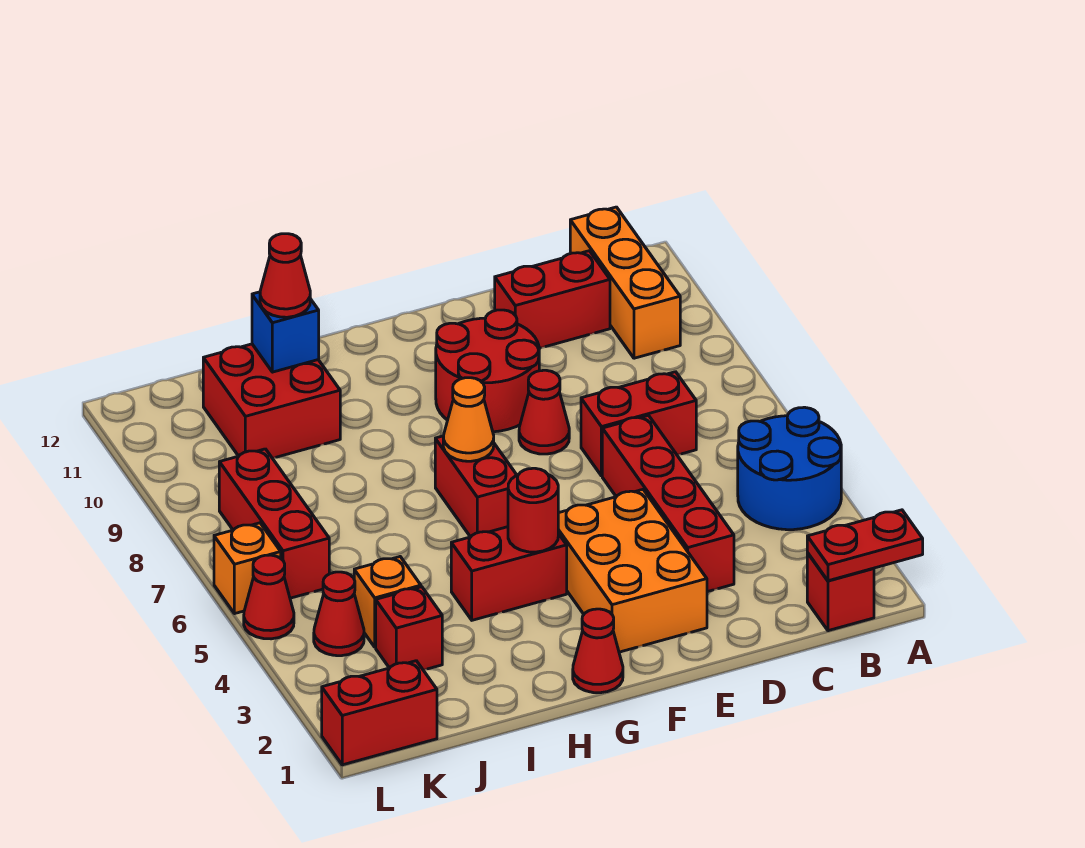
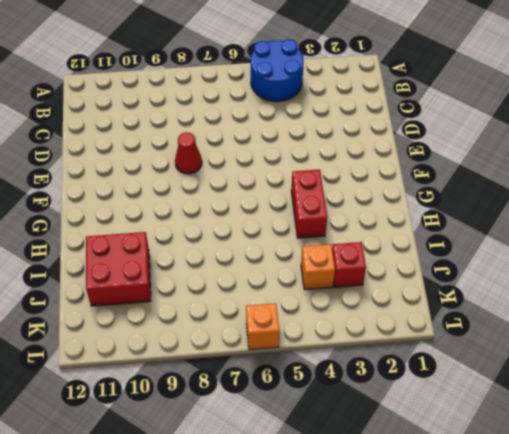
none -> red brick B1 level 1
none -> orange brick B10:B12 level 1
none -> red brick C7:D7 level 1

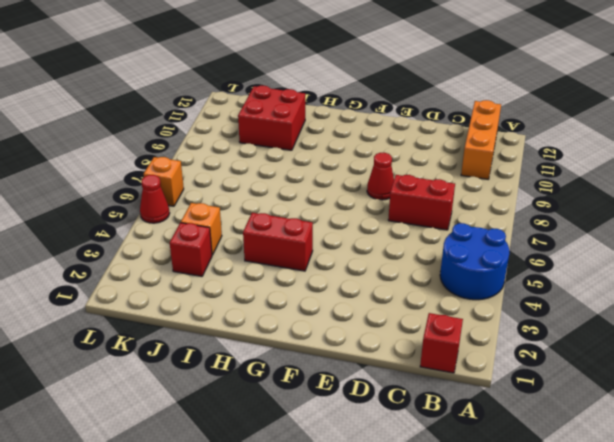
none -> red brick C11:D11 level 1
none -> red brick D3:D6 level 1
none -> orange brick E2:F4 level 1

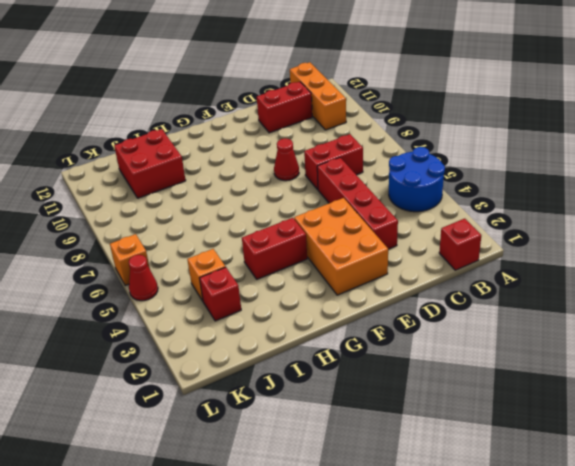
none -> red round brick E9:F10 level 1
none -> red cone G1 level 1
none -> red brick G6:G7 level 1

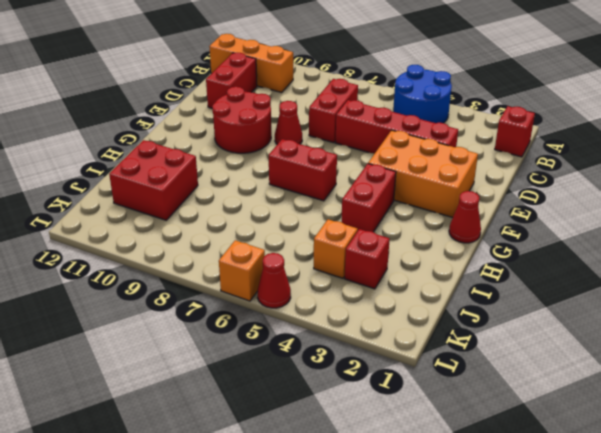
none -> red brick K1:L1 level 1
none -> red cone K4 level 1
none -> red brick K6:K8 level 1

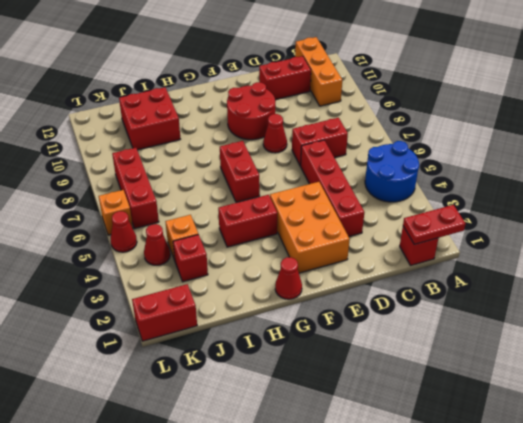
none -> red round brick G4 level 2
none -> orange cone G7 level 2
none -> blue brick I11 level 2

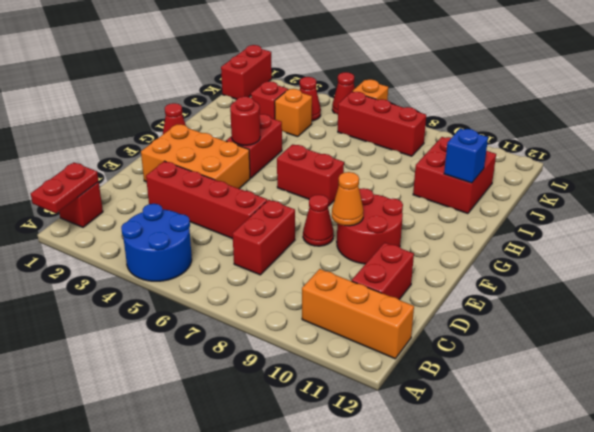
orange cone E9 level 2 -> orange cone G7 level 2
none -> red cone I11 level 3

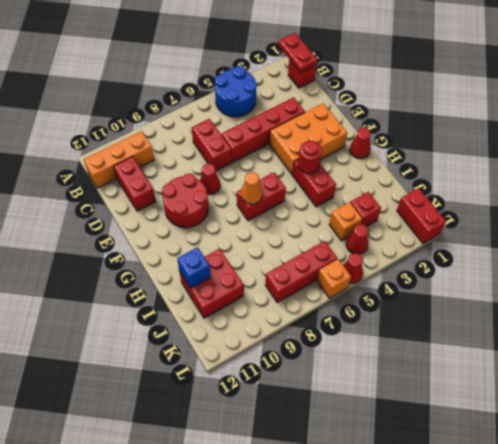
none -> red cone I11 level 3

